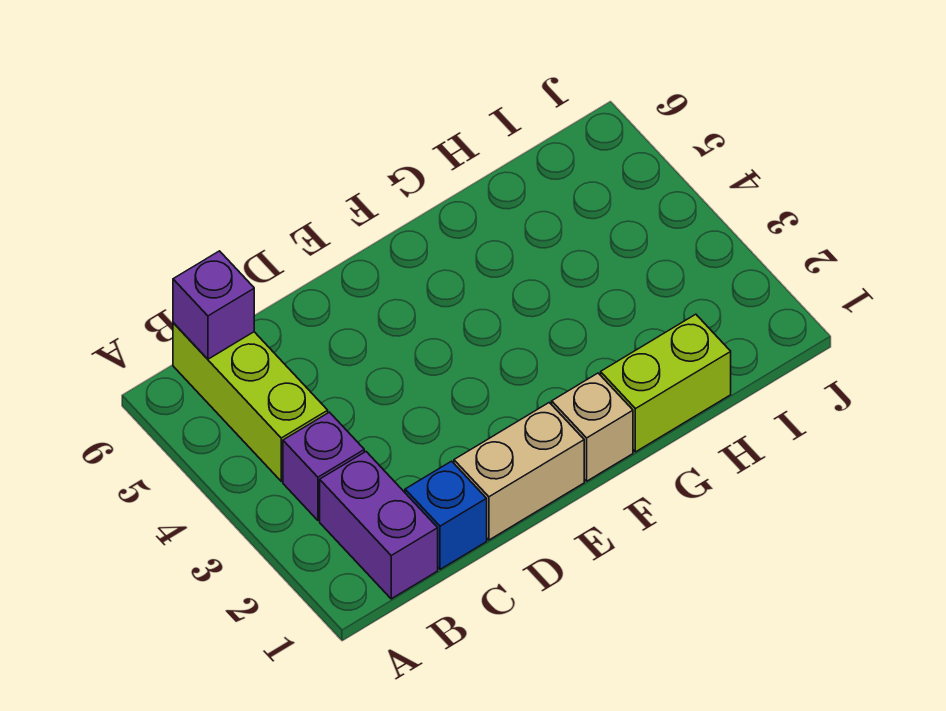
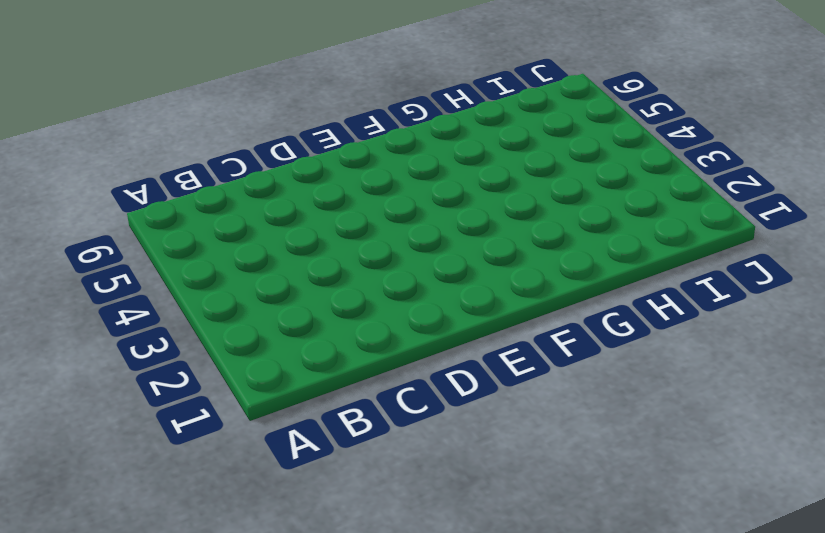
none -> purple brick B1:B2 level 1
none -> purple brick B3 level 1

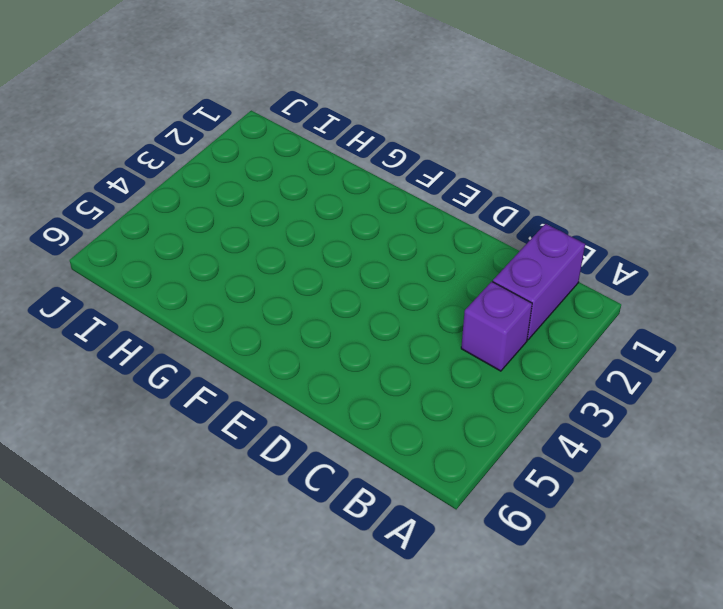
none -> lime brick B4:B6 level 1
none -> blue brick C1 level 1

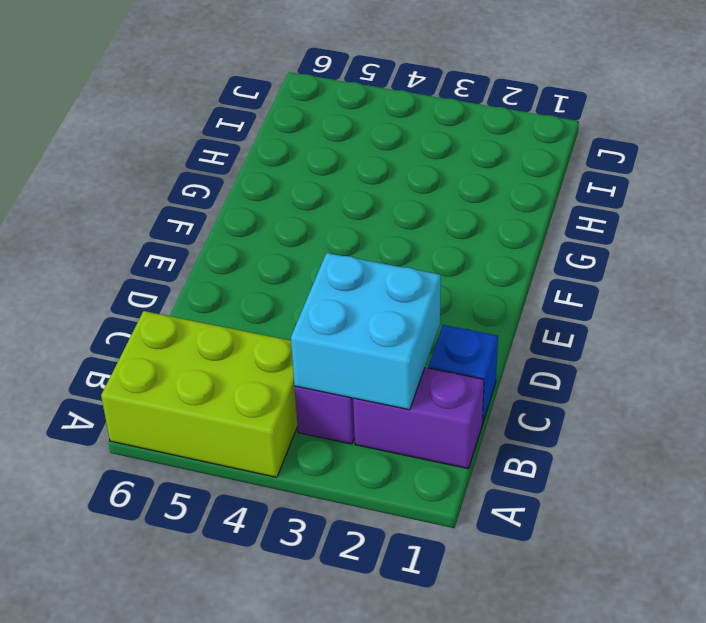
lime brick A4:B6 level 1 -> lime brick B4:B6 level 1
cyan brick B2:C3 level 2 -> none
none -> tan brick D1:E1 level 1
none -> tan brick F1 level 1

